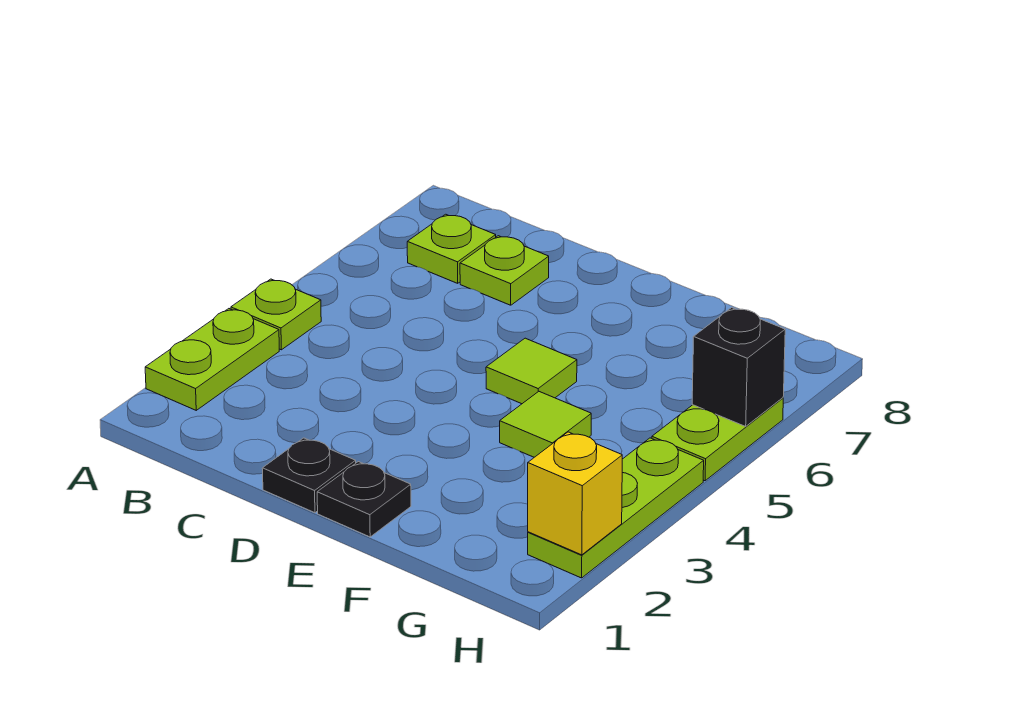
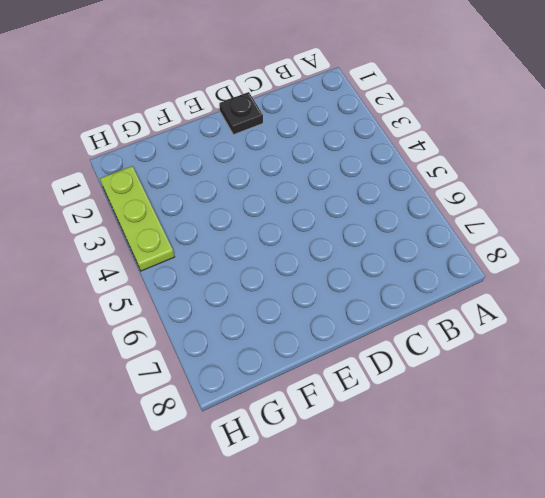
none -> lime plate A2:A3 level 1
none -> lime plate A4 level 1
none -> lime plate B7 level 1

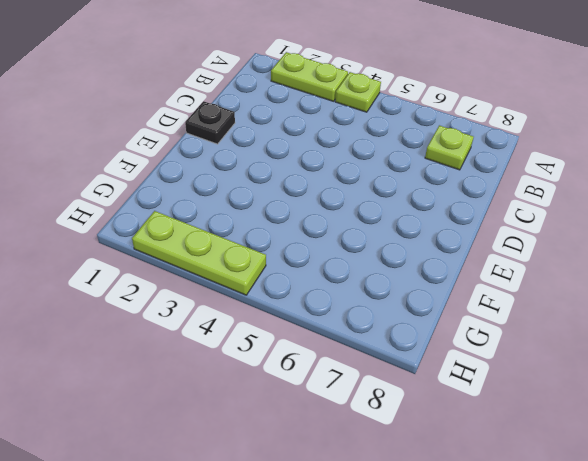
none -> lime plate C7 level 1
none -> black plate E1 level 1
none -> lime tile E5 level 1

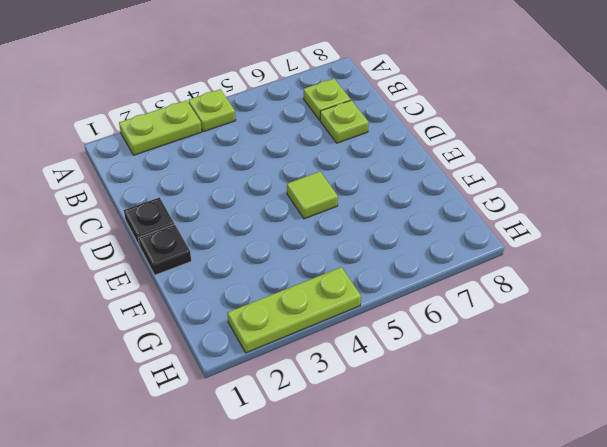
none -> lime tile F4 level 1
none -> lime plate H5:H6 level 1
none -> yellow brick H2 level 2

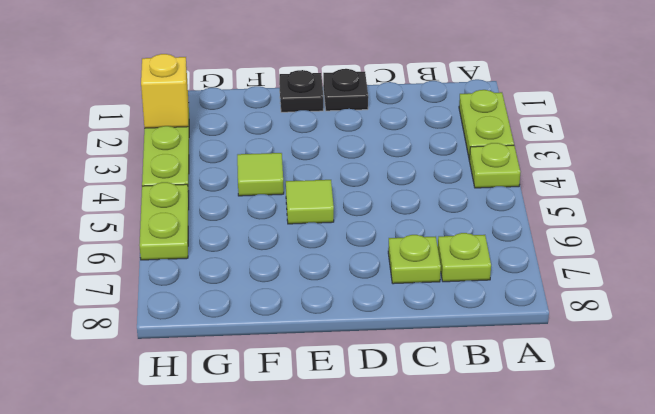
none -> black brick H6 level 2

